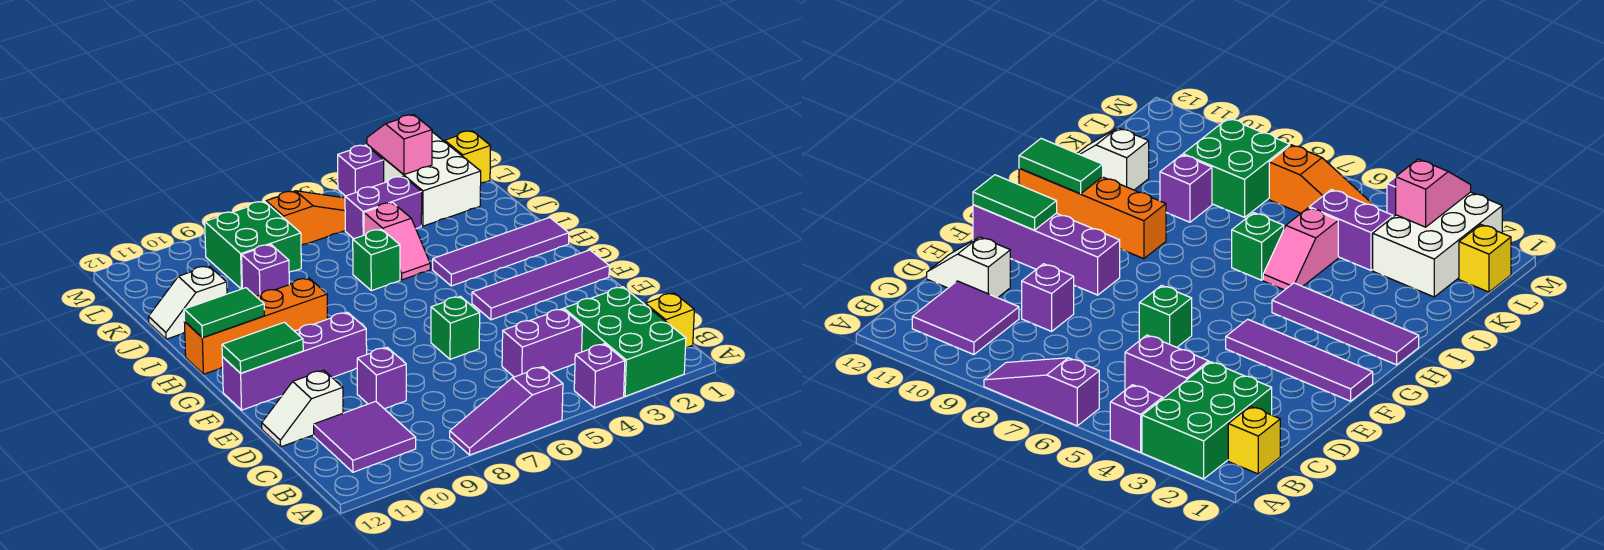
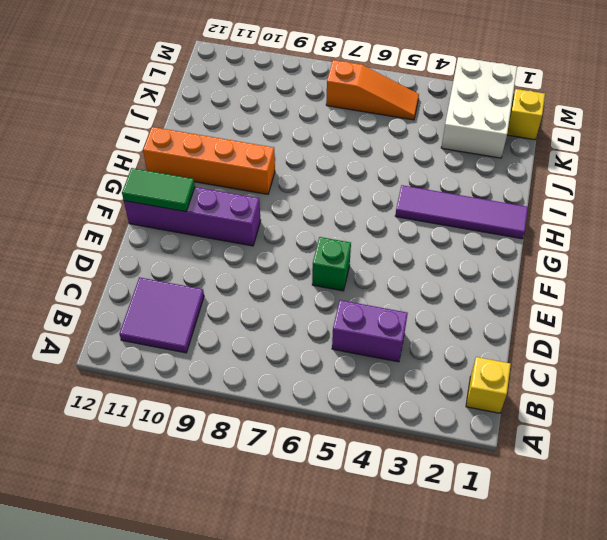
none -> green brick A2:C3 level 1
none -> purple brick A4 level 1
none -> purple slope A6:A8 level 1 top 6

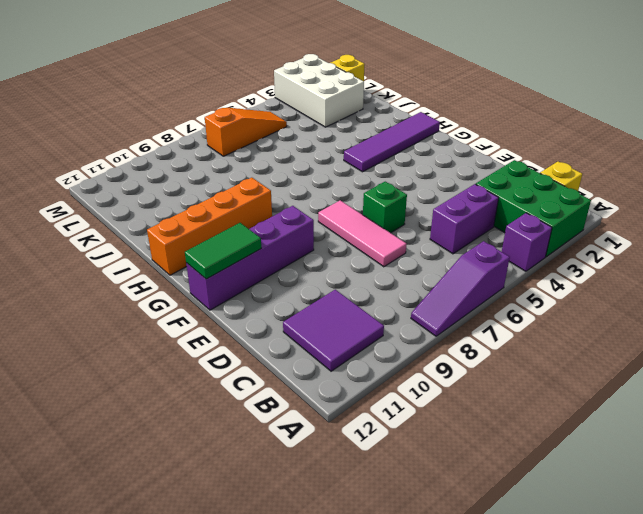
pink tile D7:F7 level 1 -> none
none -> purple brick D9 level 1
none -> white slope D11:D12 level 1 top 11
none -> purple tile F1:F4 level 1

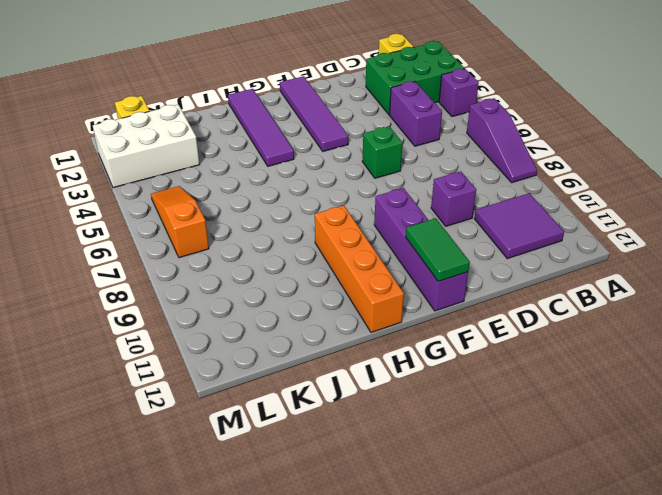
none -> white slope D11:D12 level 1 top 11
none -> pink slope I5:J5 level 1 top J
none -> green brick I6 level 1

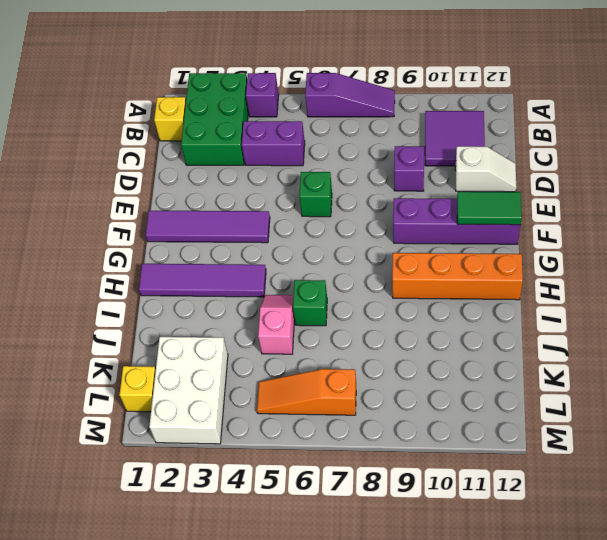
none -> purple brick J9 level 1
none -> white slope J11:J12 level 1 top 11
none -> purple brick K4:K5 level 1

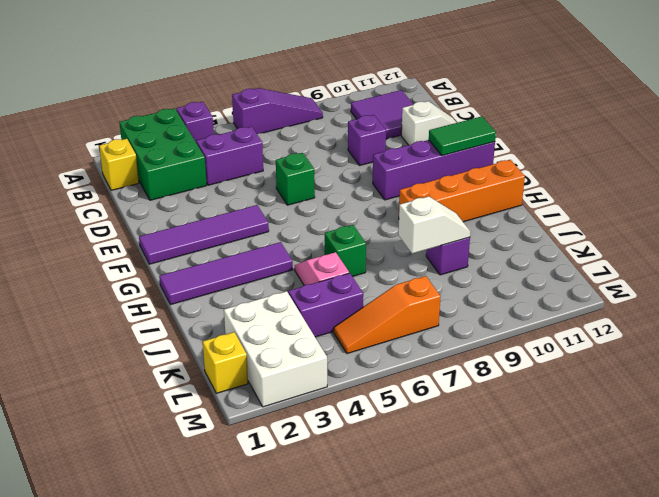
white slope J8:J9 level 2 top 8 -> white slope J11:J12 level 1 top 11
none -> green brick K8:L9 level 1
none -> purple brick M4 level 1
none -> green tile H11:H12 level 2

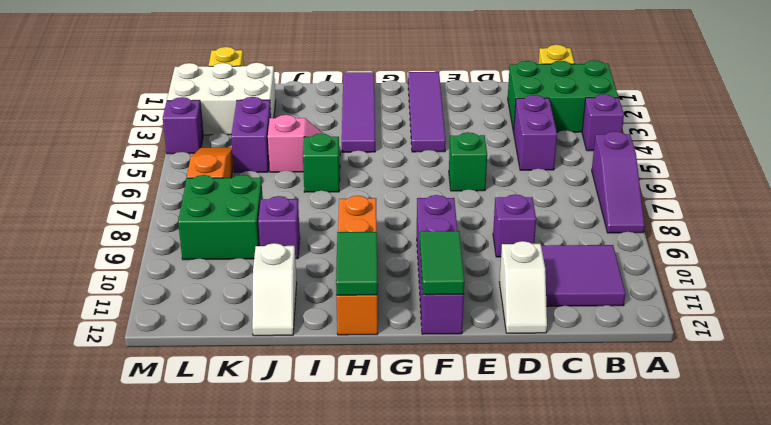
none -> pink slope L3:M3 level 2 top L

